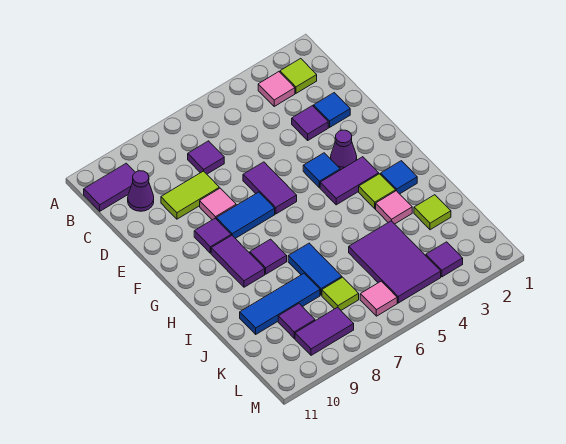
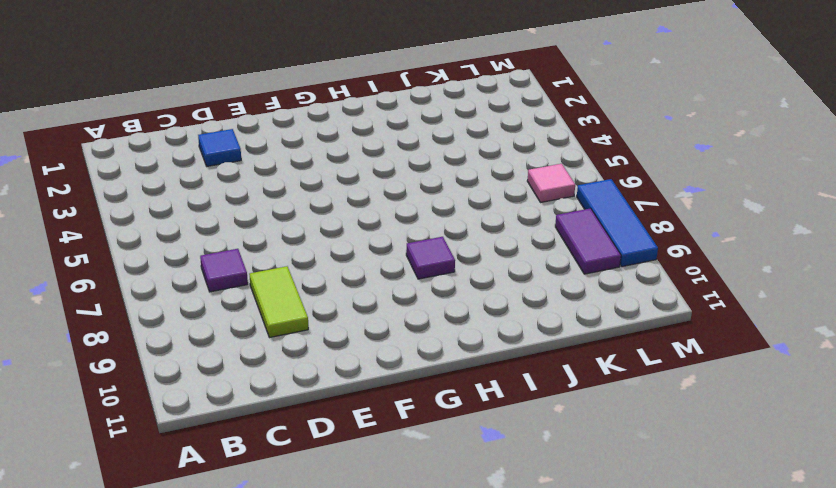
blue tile M7:M9 level 1 -> blue tile J8:J10 level 1
none -> lime tile B2 level 1
none -> pink tile B3 level 1
none -> purple tile B10:B11 level 1

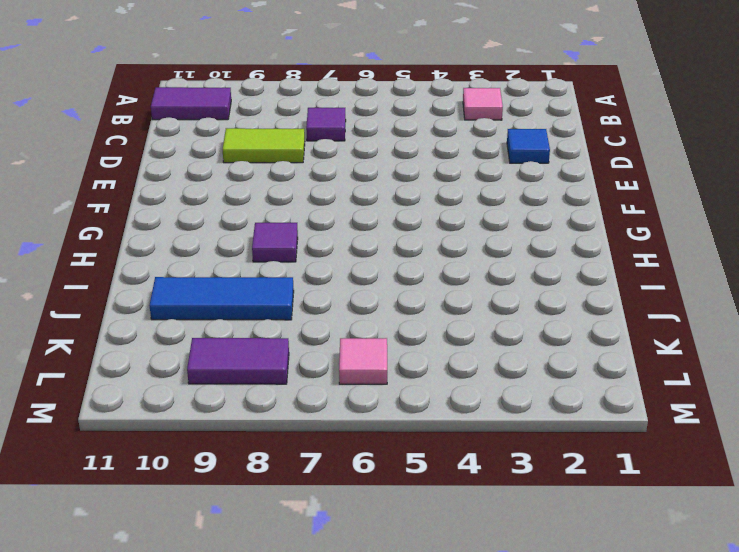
none -> lime tile B2 level 1
none -> purple cone C10 level 1
none -> purple tile D3 level 1

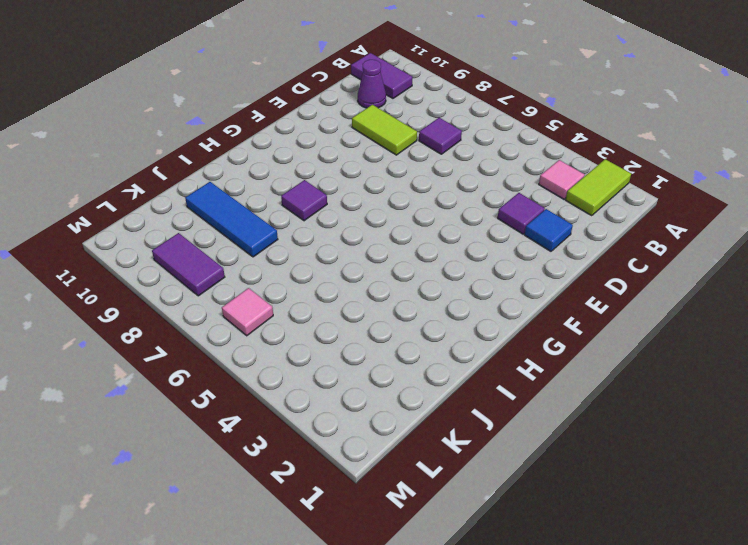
lime tile A2:B2 level 1 -> lime tile B2 level 1
none -> purple tile E6:F6 level 1
none -> pink tile E8 level 1
none -> purple cone F3 level 1

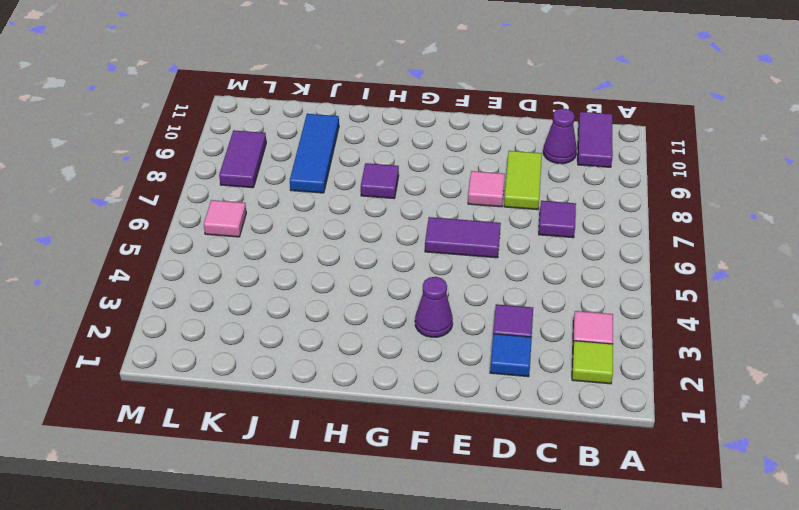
none -> blue tile F4 level 1
none -> blue tile F7:F8 level 1
none -> purple tile F9 level 1

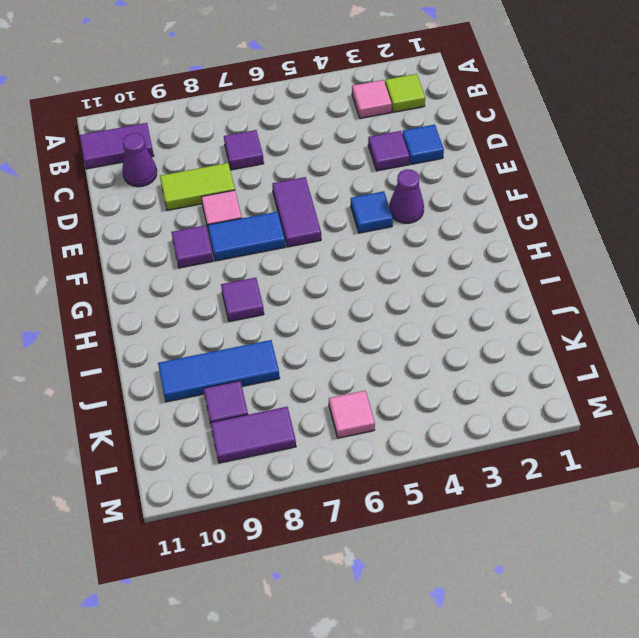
none -> purple tile G3:G4 level 1
none -> purple tile G9:H9 level 1
none -> blue tile H2 level 1

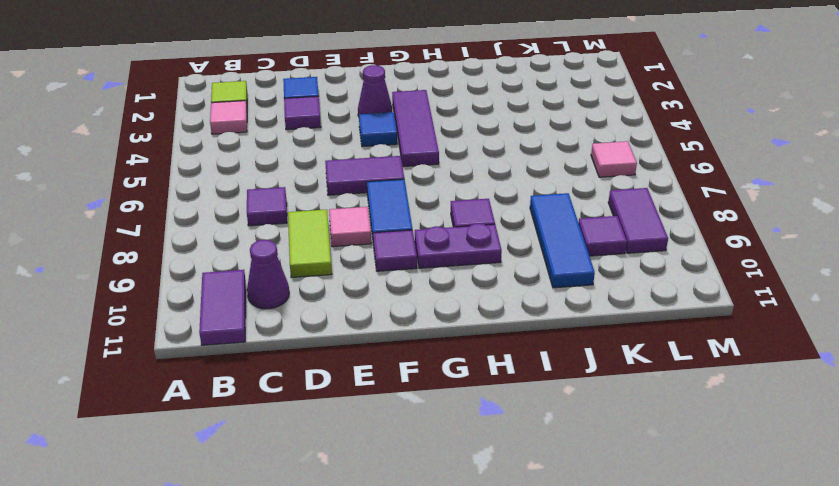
purple tile G3:G5 level 1 -> purple tile G3:G4 level 1
purple plate G9:H9 level 1 -> purple tile G9:H9 level 1
none -> blue tile H2 level 1
none -> lime tile H3 level 1
none -> pink tile I3 level 1

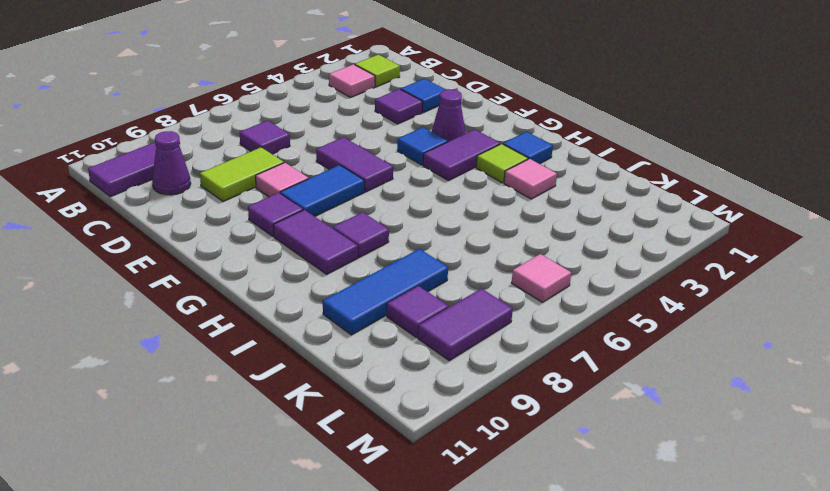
none -> blue tile I7:J7 level 1
none -> lime tile J2 level 1
none -> purple tile J4:L5 level 1

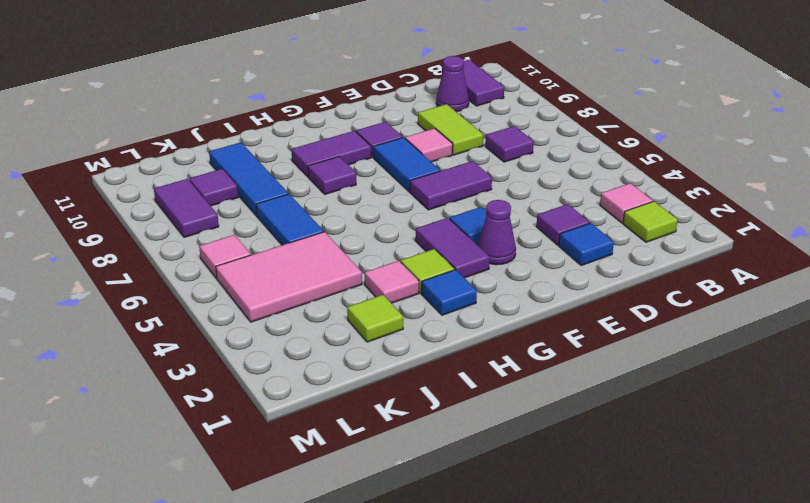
pink tile J4:L5 level 1 -> purple tile J4:L5 level 1
blue tile J6:J7 level 1 -> blue tile I7:J7 level 1
none -> lime tile K7 level 1
none -> purple tile L3 level 1

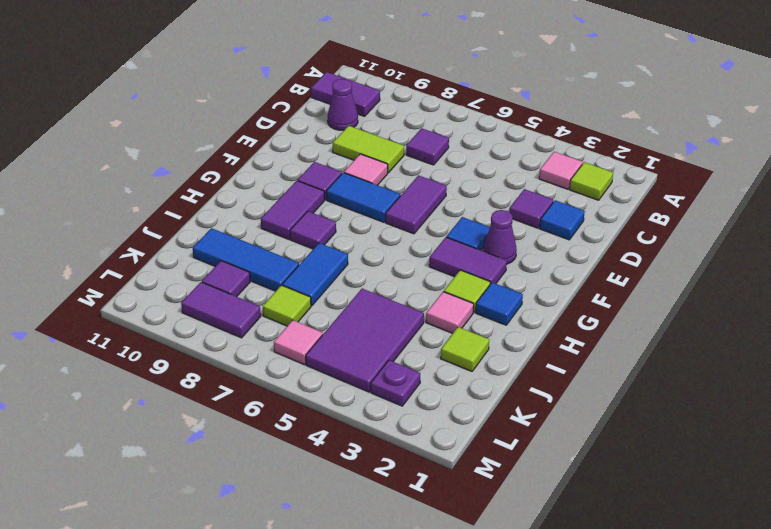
purple plate L3 level 1 -> purple tile L3 level 1

